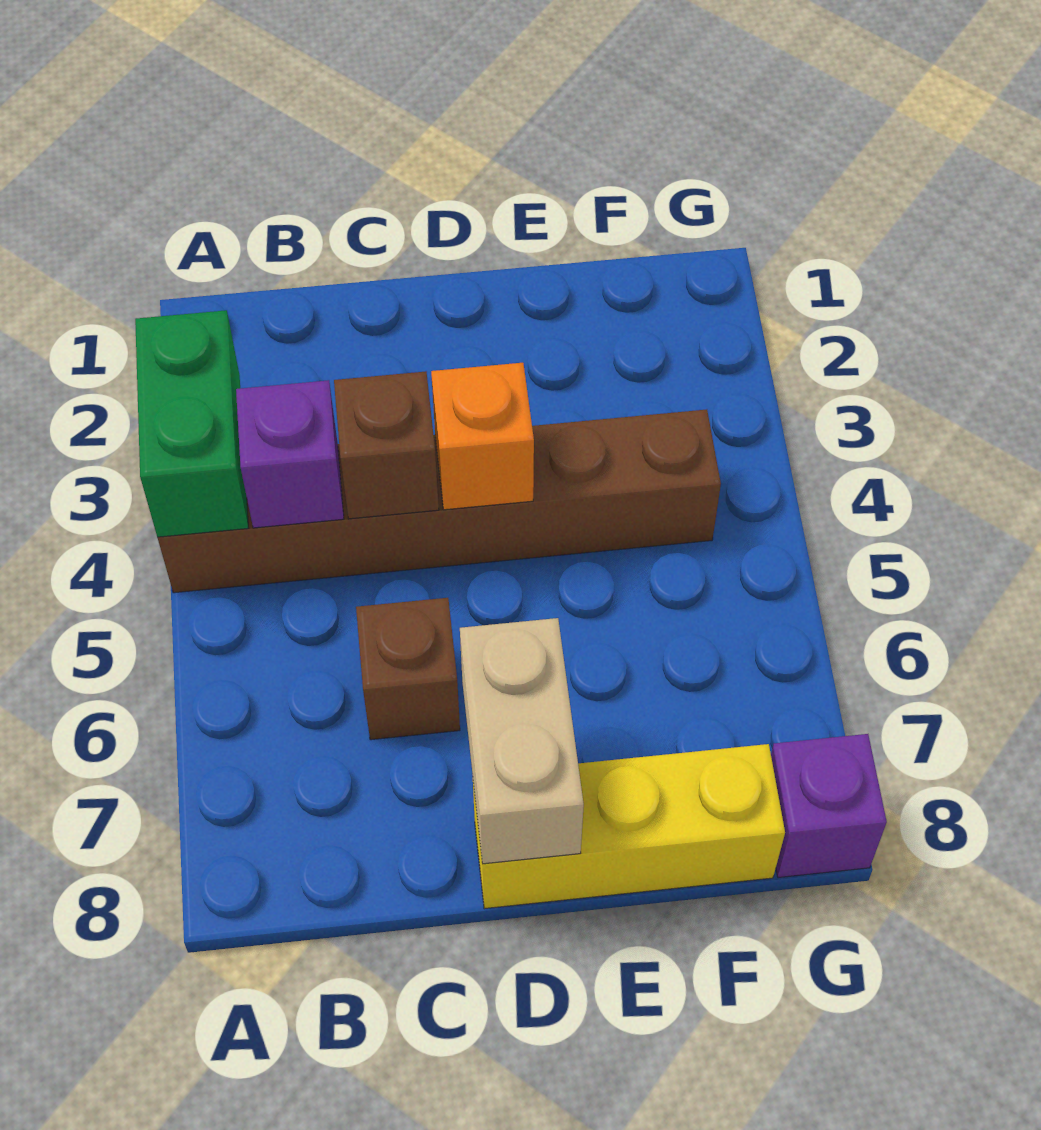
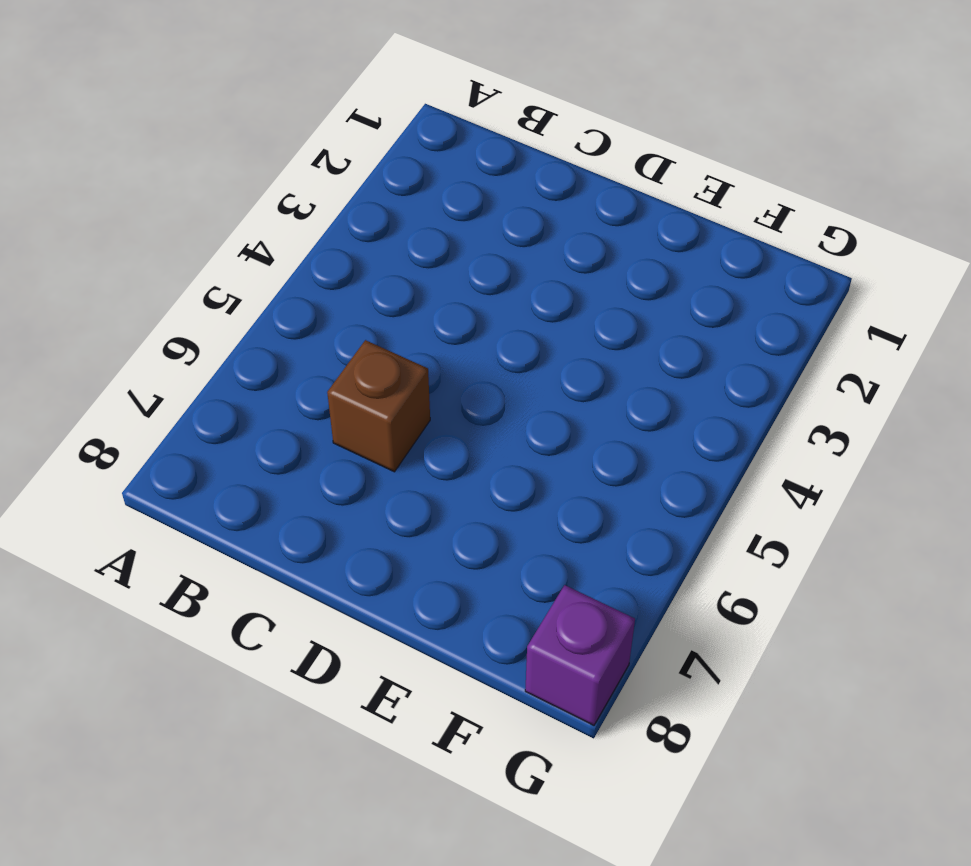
none -> brown brick A4:F4 level 1
none -> yellow brick D8:F8 level 1

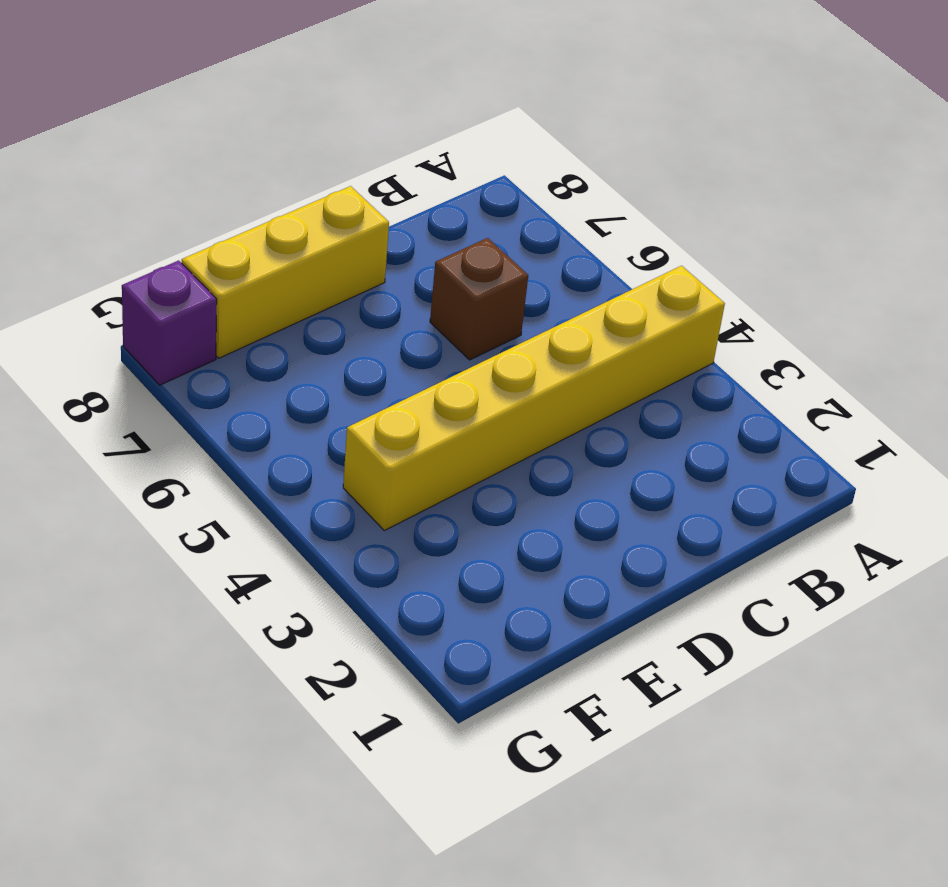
yellow brick A4:F4 level 1 -> brown brick A4:F4 level 1
none -> green brick A3:A4 level 2
none -> purple brick B4 level 2

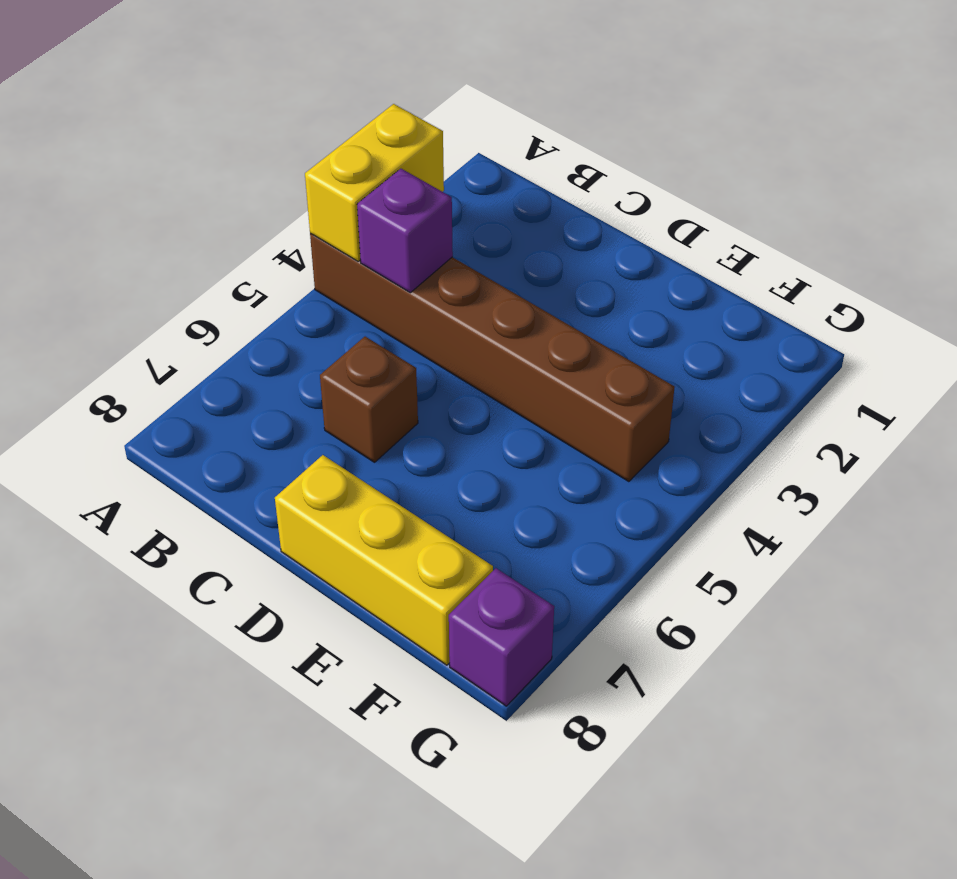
yellow brick A3:A4 level 2 -> green brick A3:A4 level 2
none -> brown brick C4 level 2
none -> orange brick D4 level 2

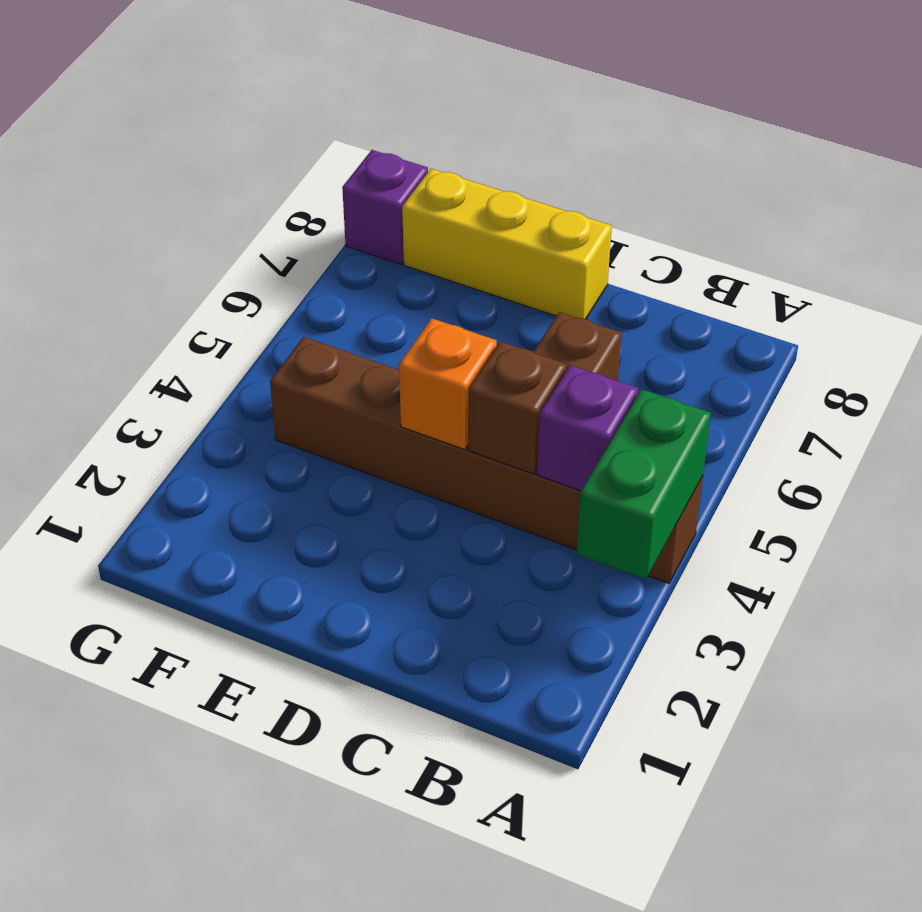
none -> tan brick D7:D8 level 2

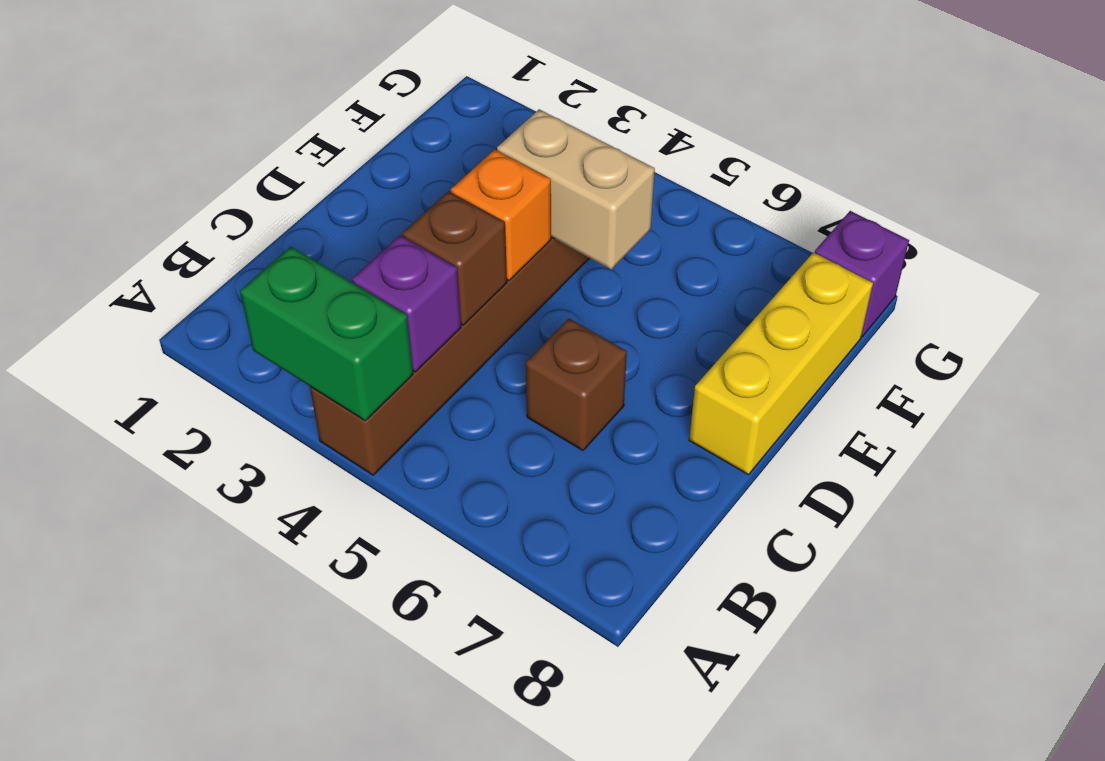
tan brick E4:E5 level 2 -> tan brick D7:D8 level 2

